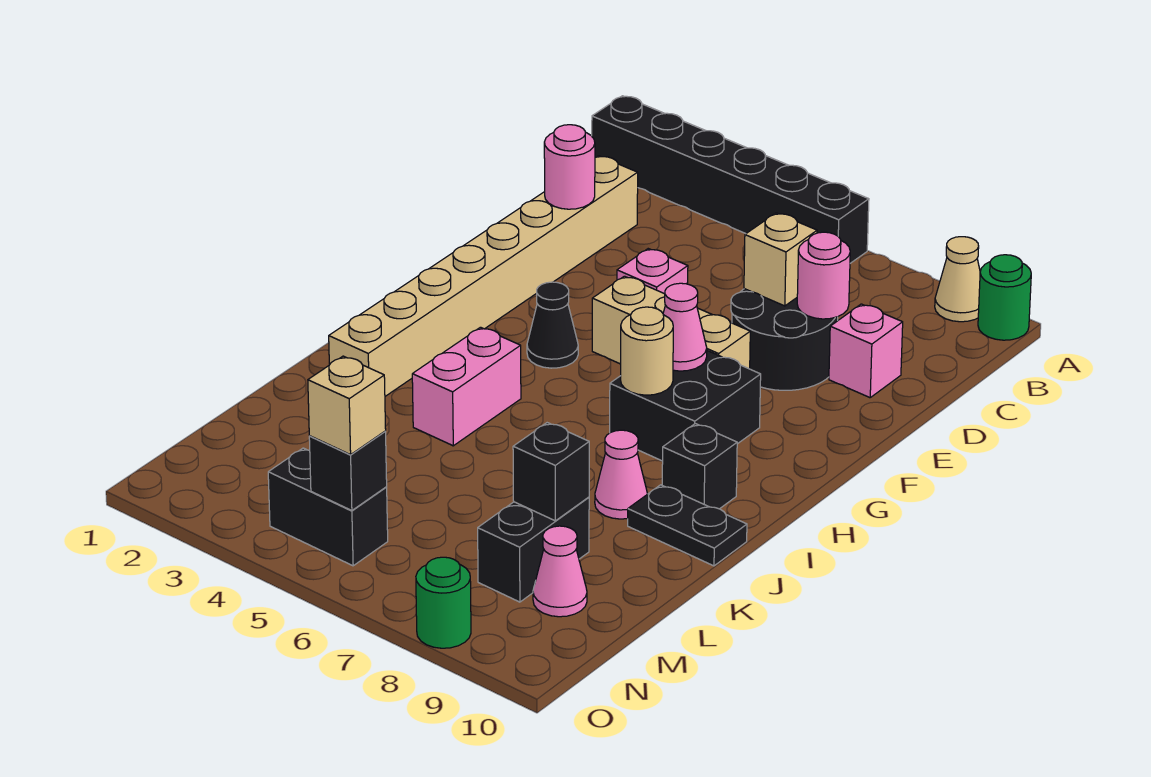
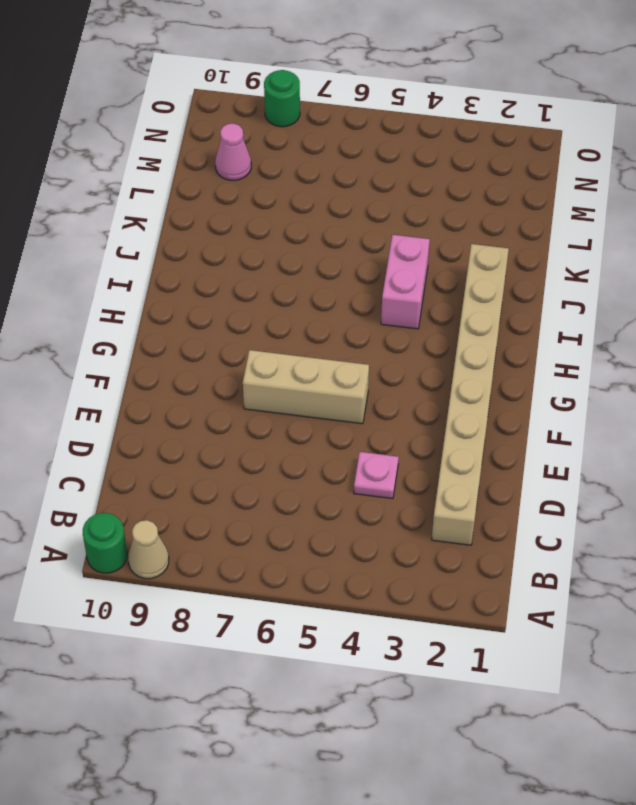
none -> black brick A1:A6 level 1
none -> black round brick D7:E8 level 1
none -> pink brick D9 level 1

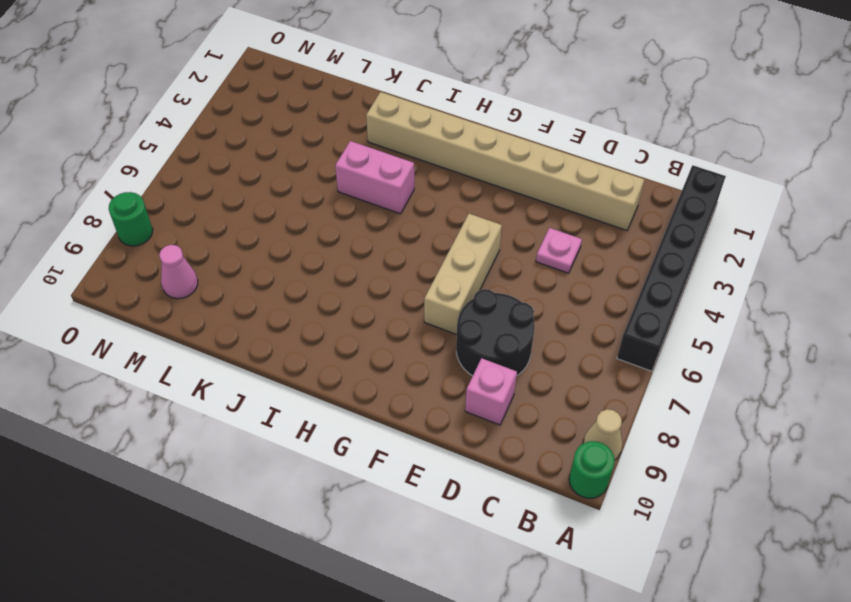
none -> black cone G4 level 1
none -> black brick G7:H8 level 1
none -> black brick I9 level 1

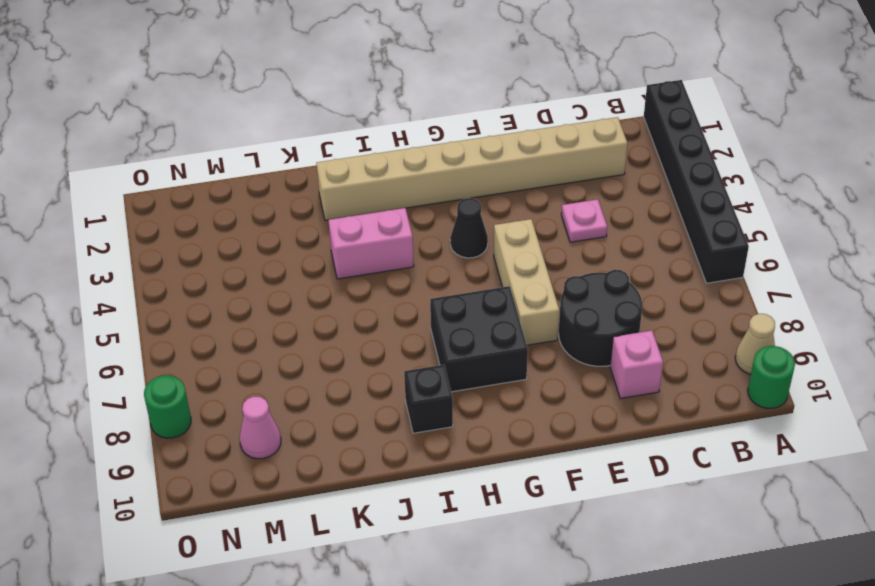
none -> pink cone J8 level 1
none -> black plate J9:J10 level 1
none -> black brick L8:M8 level 1

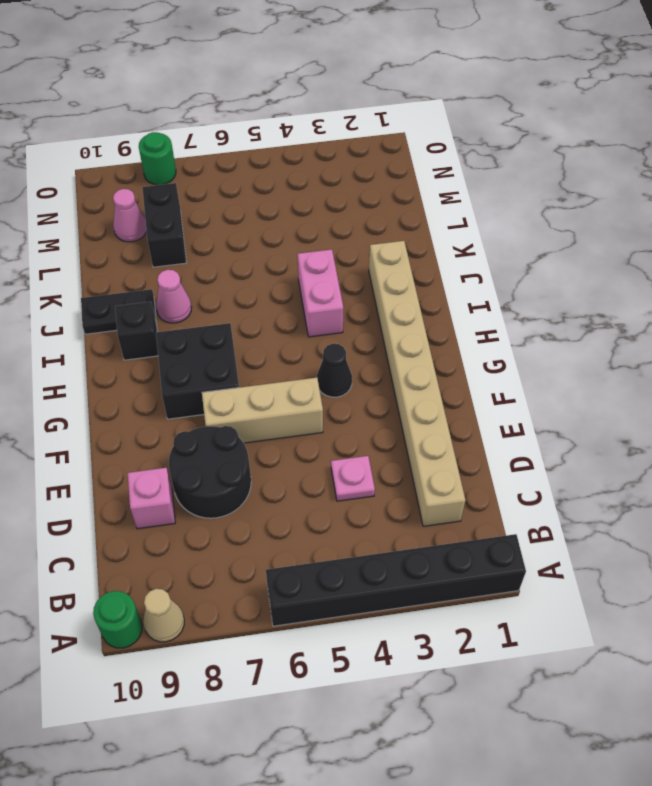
none -> black brick N4:N5 level 1
none -> pink round brick D2 level 2
none -> tan brick D7 level 2

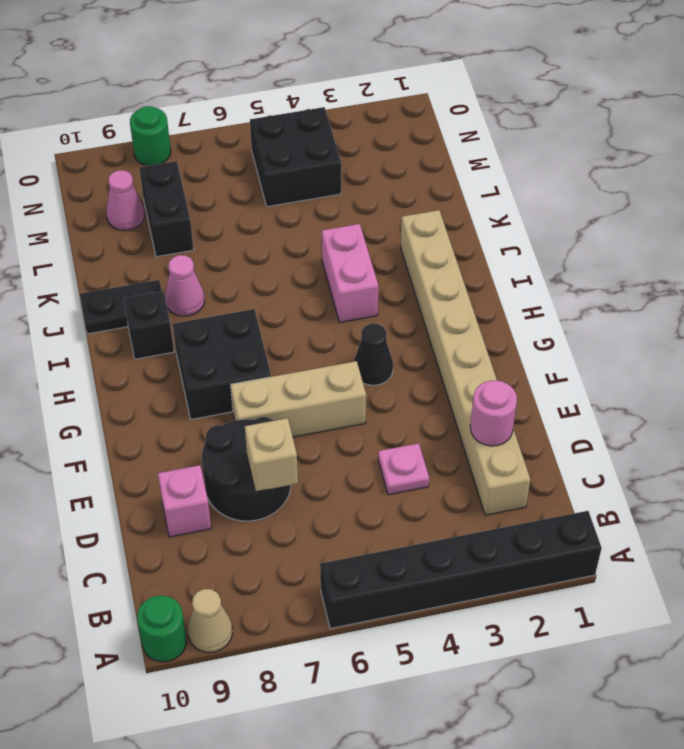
black brick M4:N5 level 1 -> black brick N4:N5 level 1
none -> pink round brick D8 level 2
none -> pink cone G7 level 2
none -> tan round brick H7 level 2

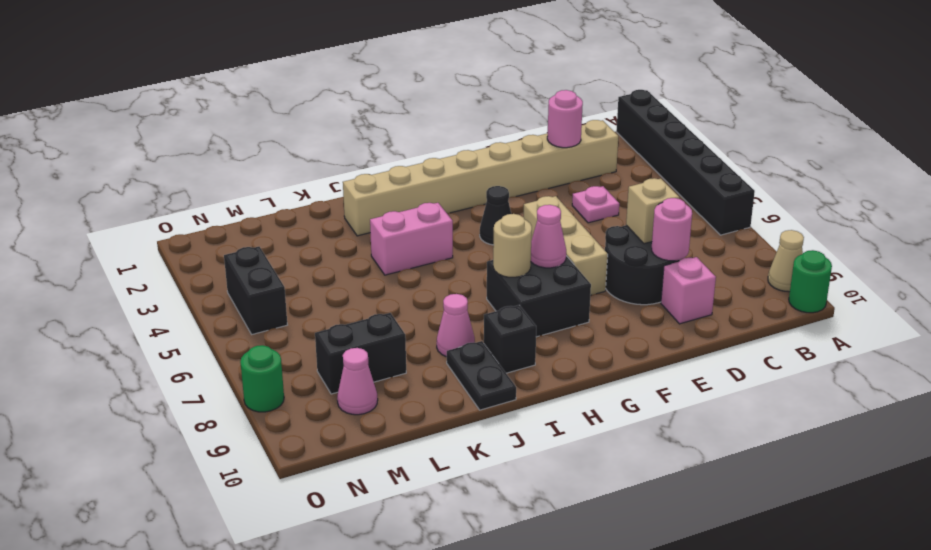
none -> black brick L8 level 2
none -> black brick N5 level 2
none -> tan brick N5 level 3

